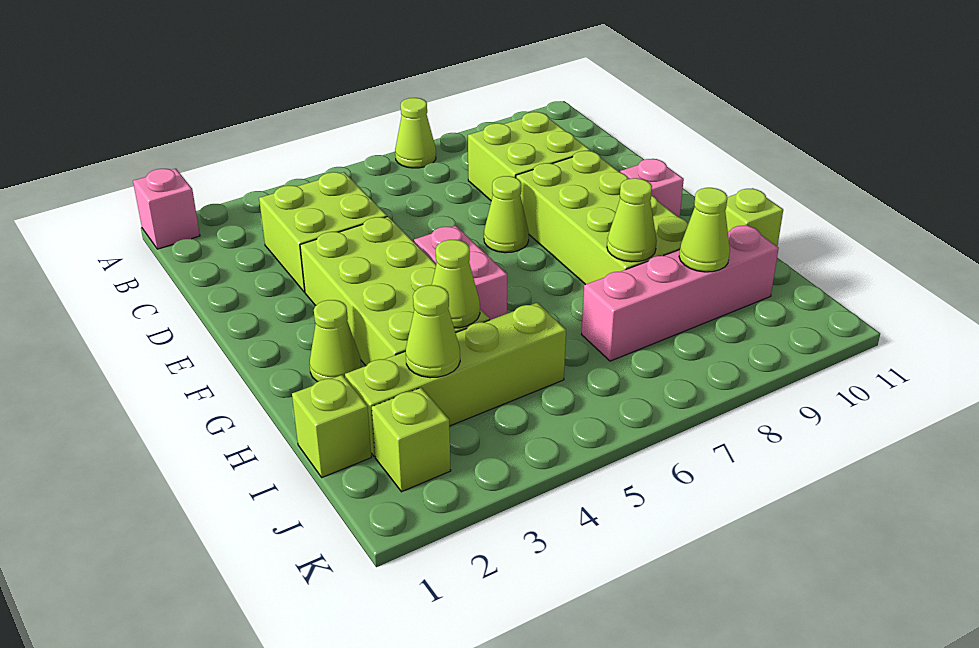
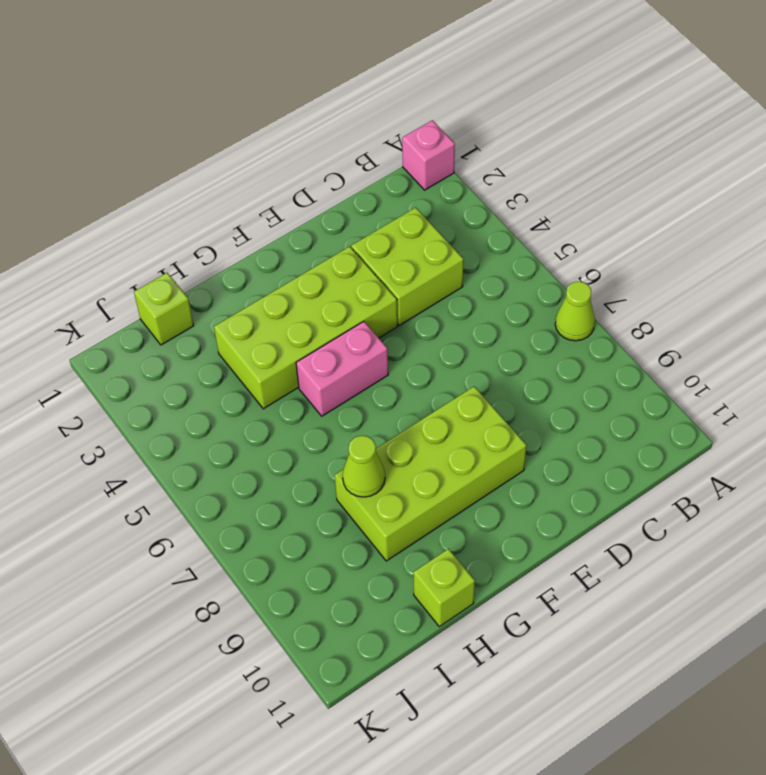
none -> lime brick C8:D9 level 1
none -> lime cone E7 level 1
none -> pink brick F10 level 1

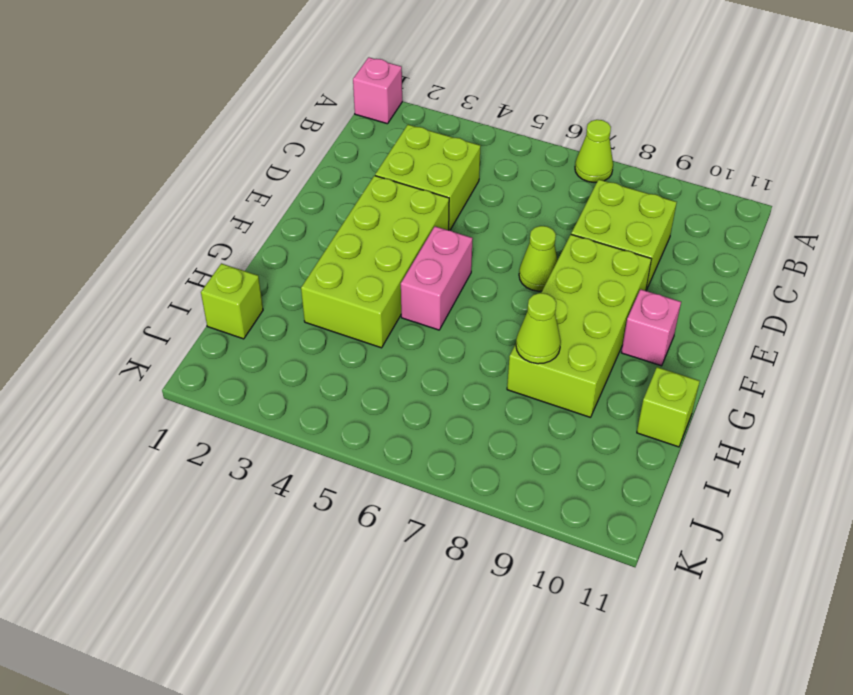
none -> lime cone G2 level 1
none -> lime brick I2:I5 level 1
none -> pink brick I7:I10 level 1

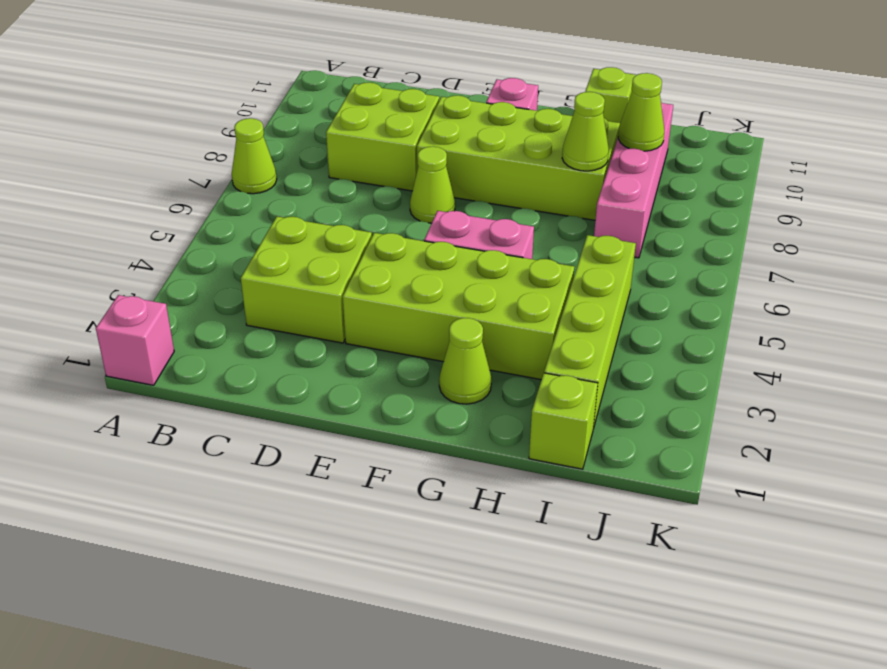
none -> lime brick J2 level 1
none -> lime cone H4 level 2
none -> lime cone I3 level 2

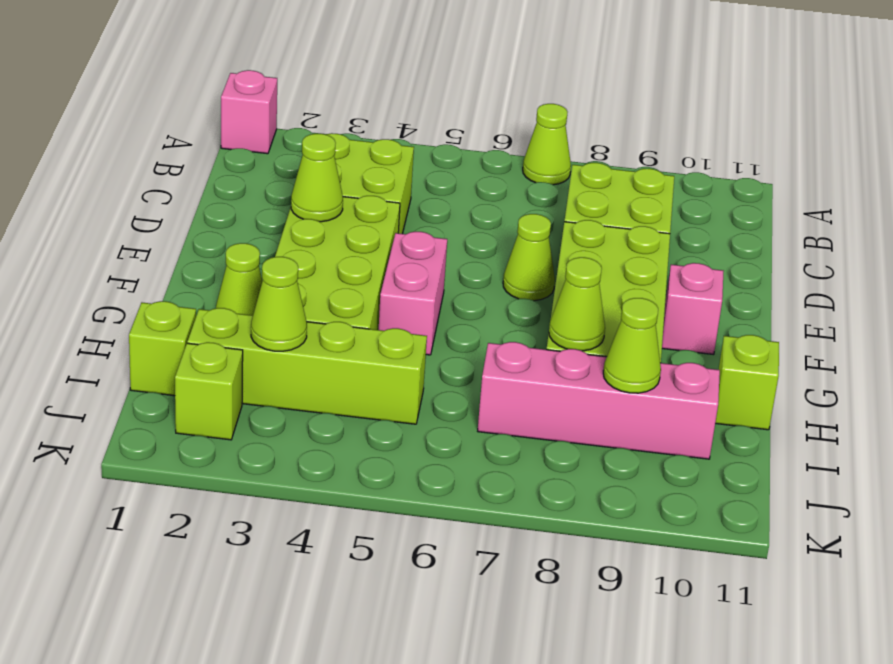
lime cone E3 level 2 -> lime cone H4 level 2

